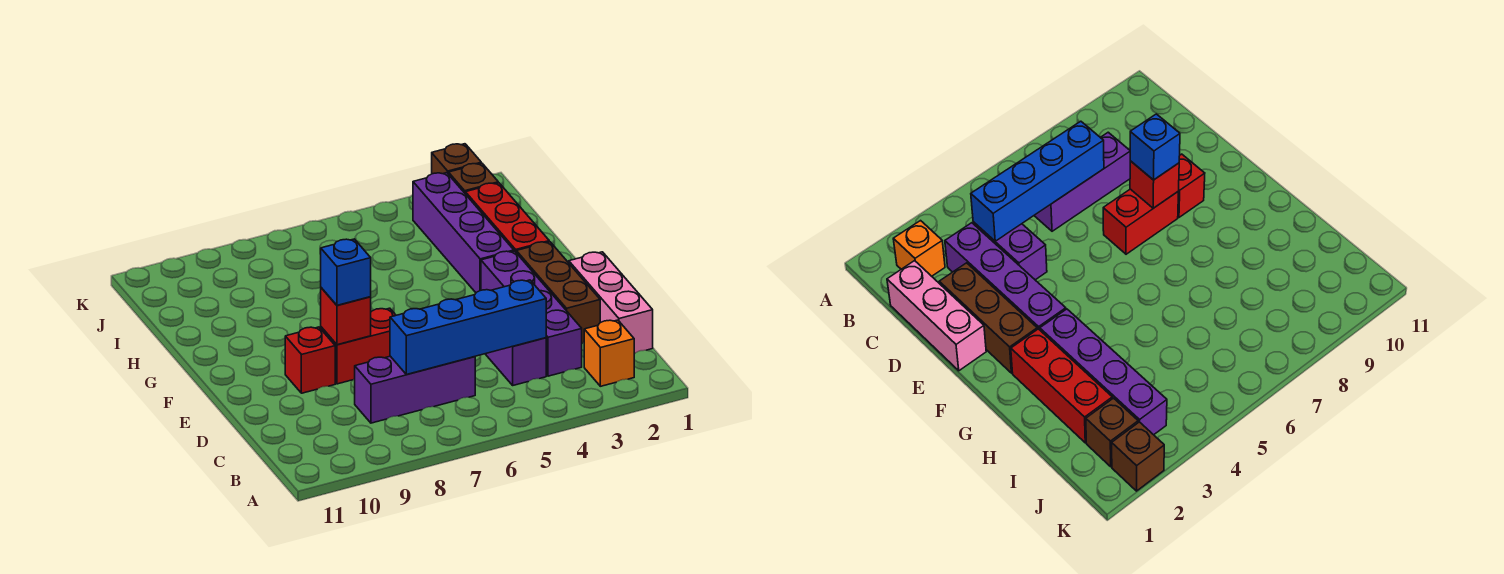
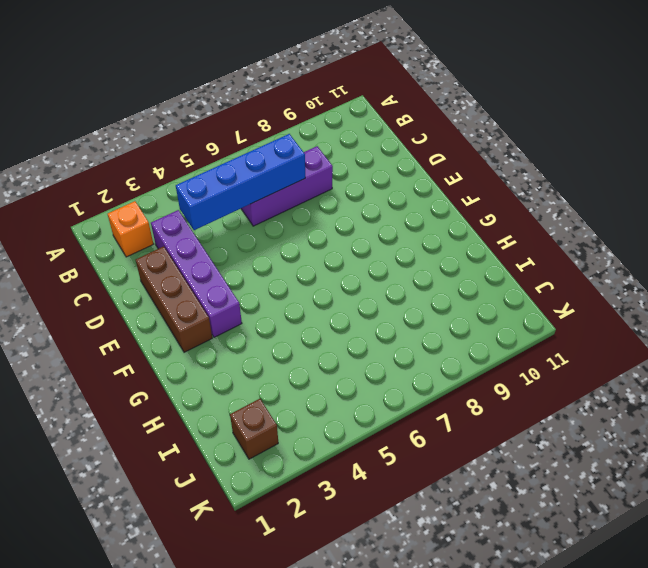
none -> pink brick C1:E1 level 1
none -> purple brick C4:D4 level 1
none -> red brick E7:E8 level 1

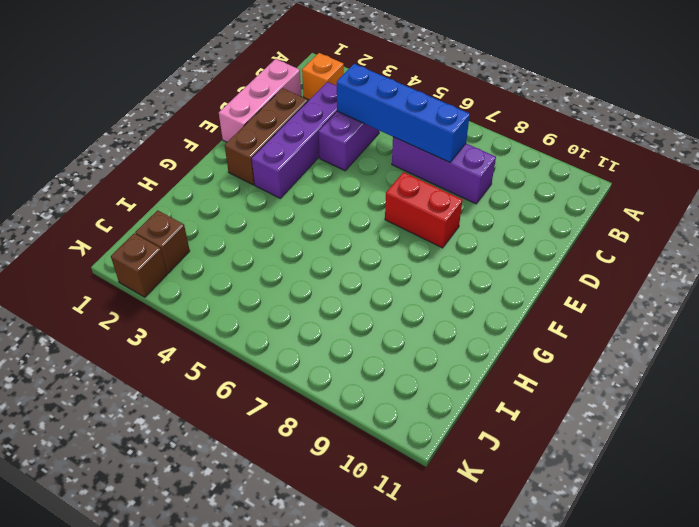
none -> red brick E9 level 1
none -> red brick G2:I2 level 1
none -> purple brick G3:J3 level 1

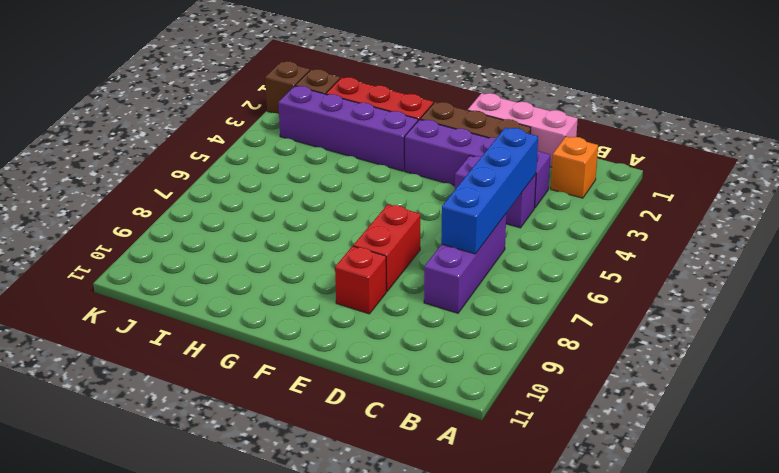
none -> red brick E8 level 2
none -> blue brick E8 level 3

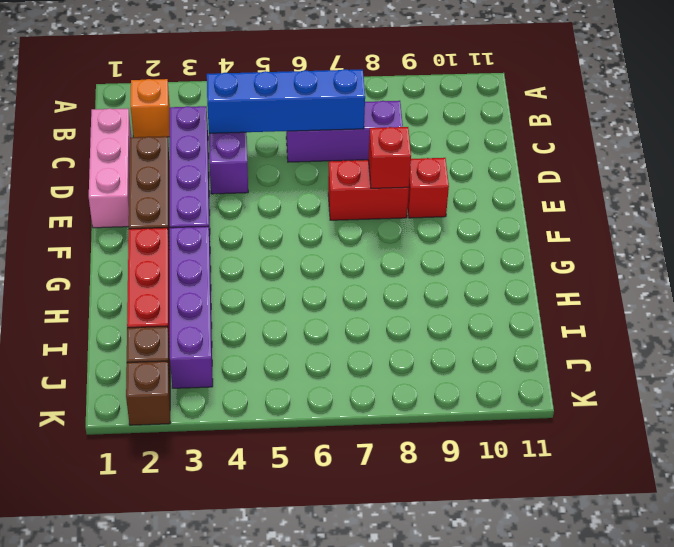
none -> blue brick E8 level 3

